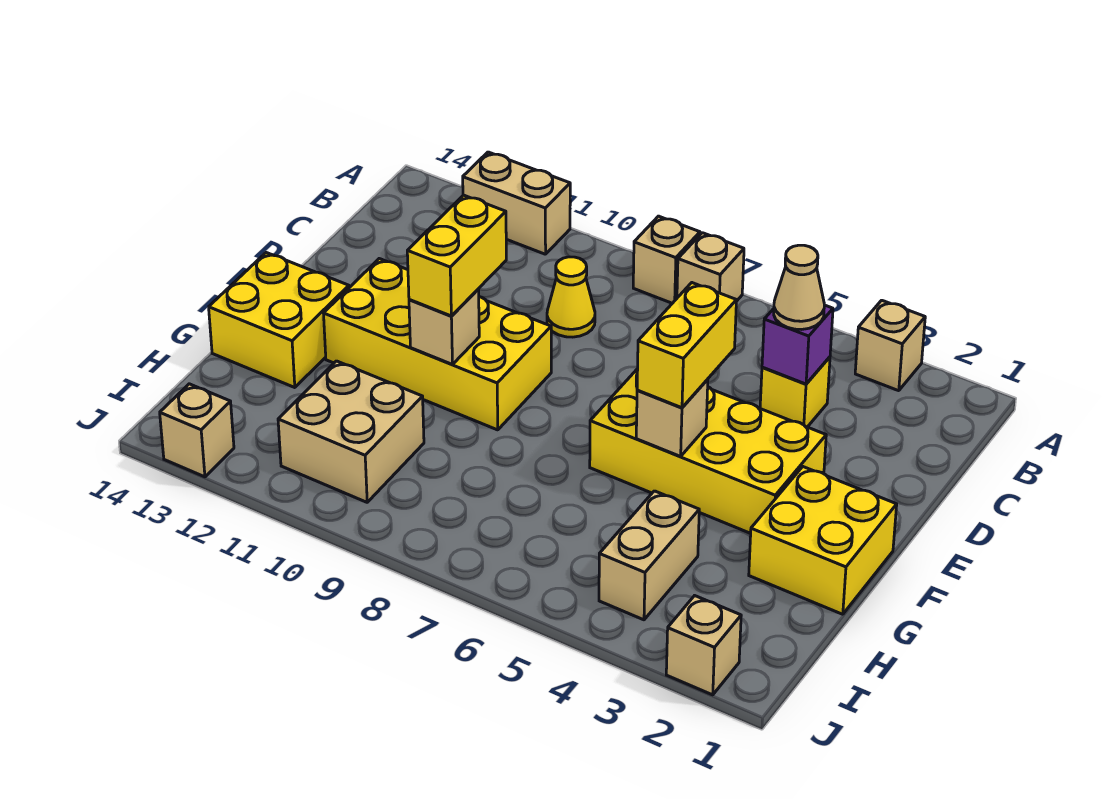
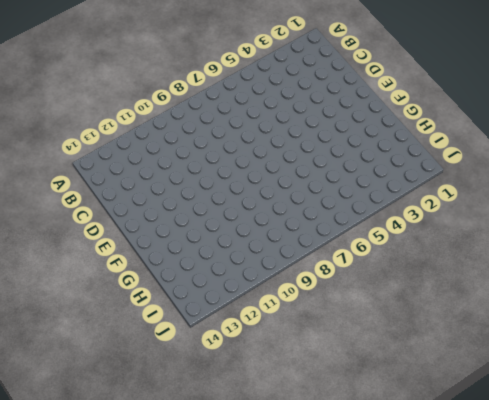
none -> tan brick A3 level 1
none -> tan brick A7 level 1
none -> tan brick A8 level 1

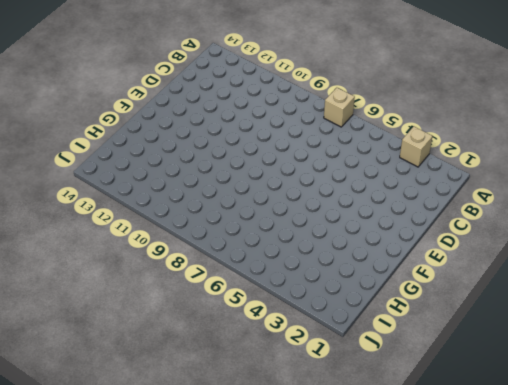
none -> tan brick A8 level 1
none -> tan brick A11:A12 level 1
none -> yellow brick C4 level 1

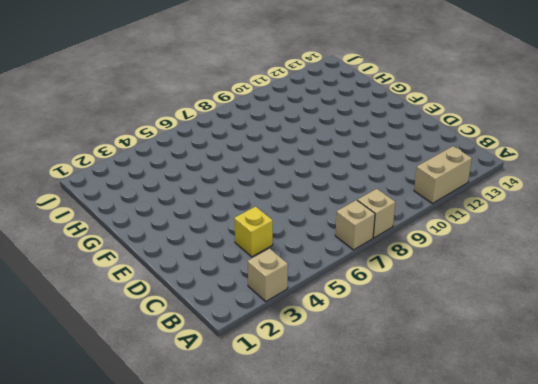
none -> yellow cone C9 level 1
none -> yellow brick E3:F6 level 1
none -> yellow brick E9:F12 level 1

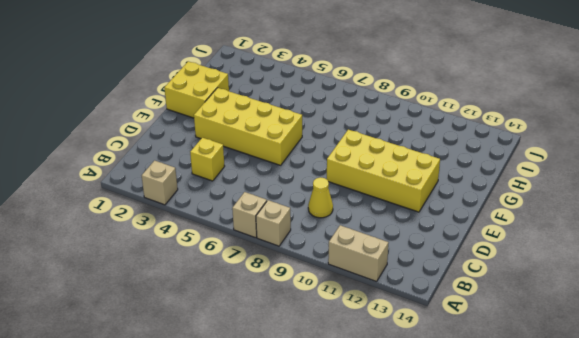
none -> yellow brick F13:G14 level 1
none -> tan brick H4:I4 level 1
none -> tan brick H10:I11 level 1

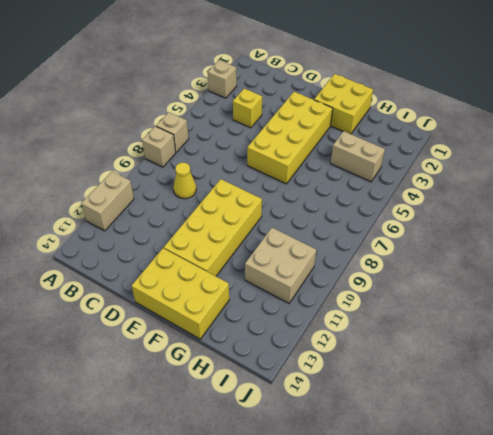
yellow brick E13:G14 level 1 -> yellow brick F13:G14 level 1
none -> tan brick J2 level 1
none -> tan brick J13 level 1
none -> purple brick C4 level 2

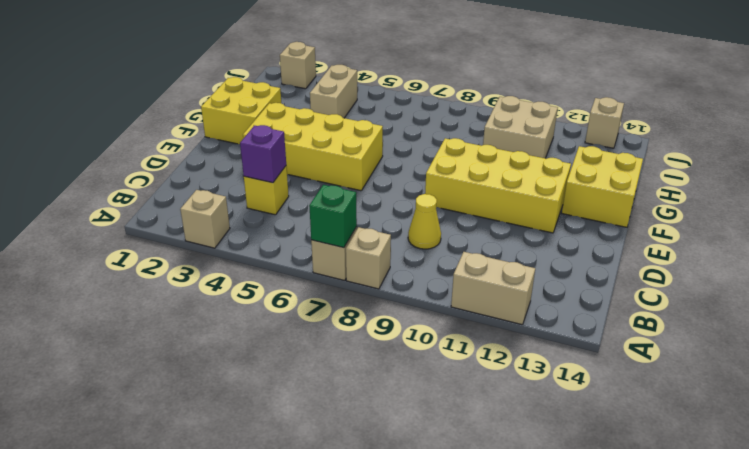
green brick A7 level 2 -> none
none -> tan brick F5 level 2
none -> tan brick F10 level 2
none -> tan cone C4 level 3

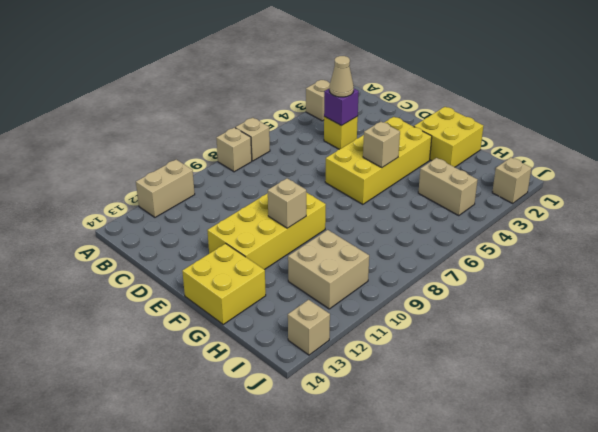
none -> yellow cone C9 level 1
none -> yellow brick E5:F5 level 3
none -> yellow brick E10:F10 level 3

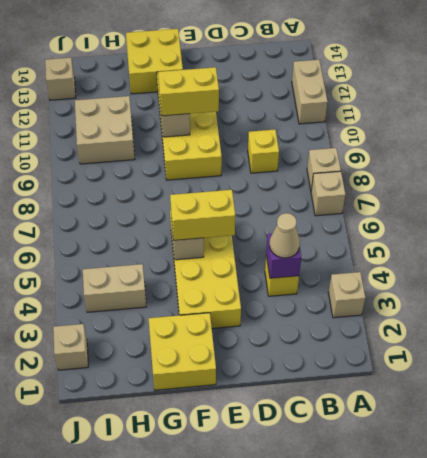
yellow brick C9 level 1 -> yellow cone C9 level 1

